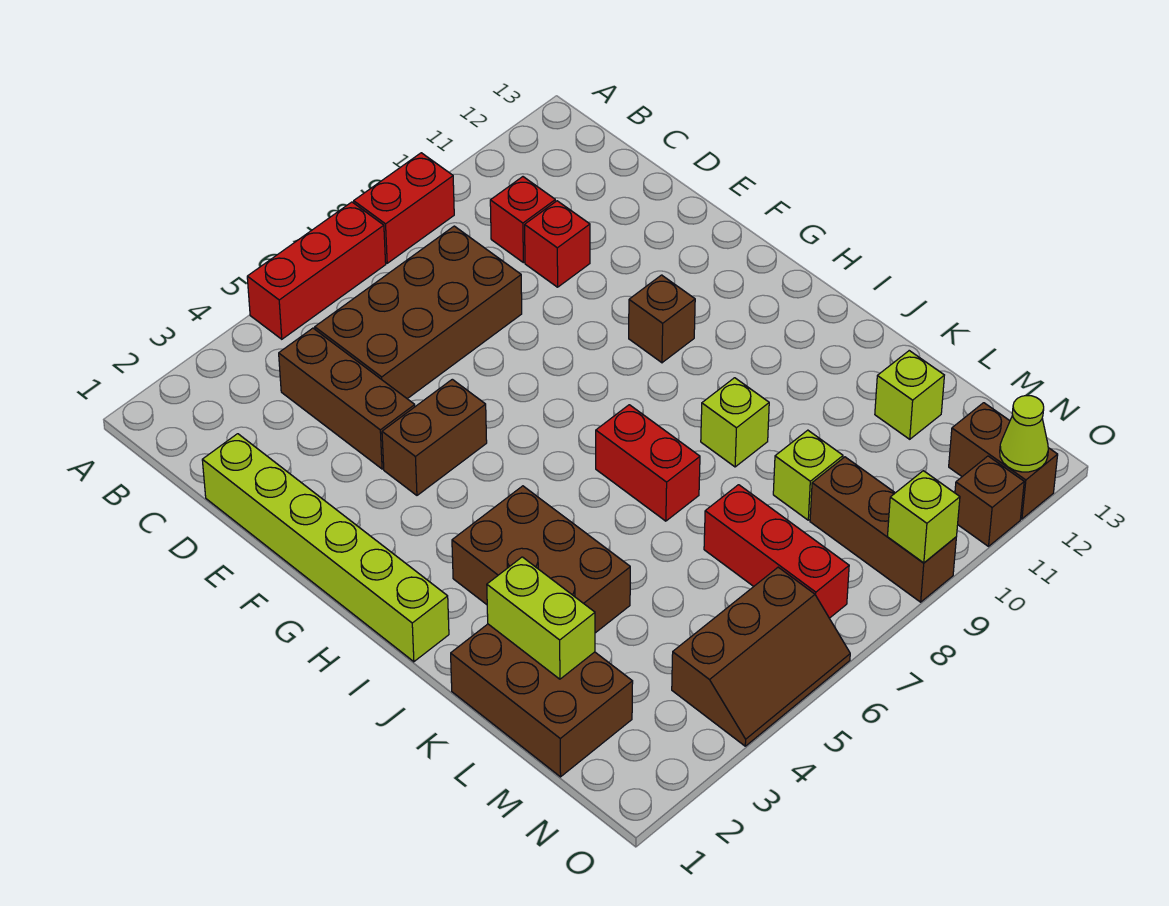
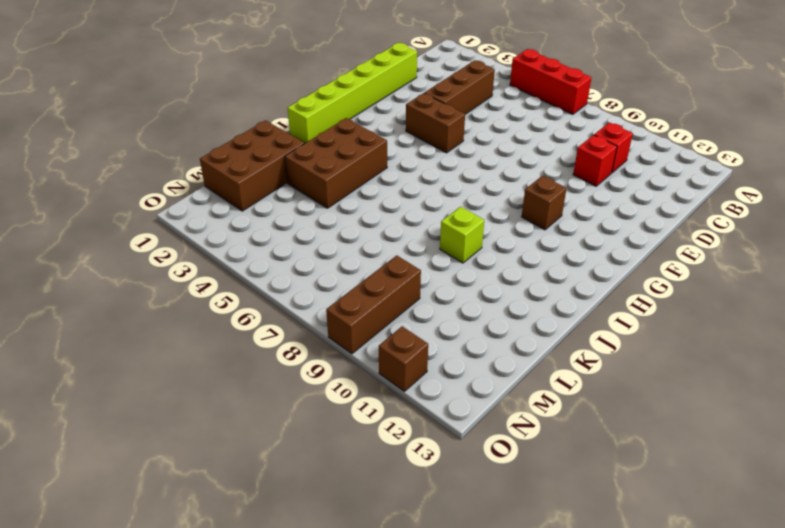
none -> red brick A8:A9 level 1
none -> brown brick C5:D8 level 1
none -> red brick I7:J7 level 1

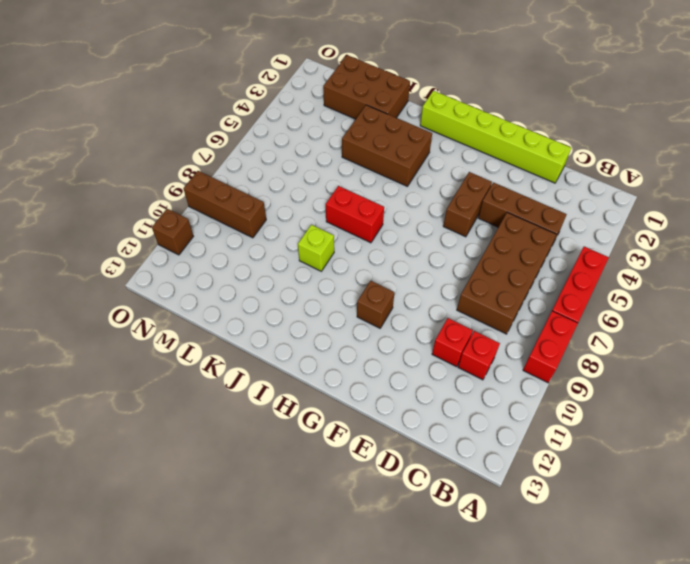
none -> red brick L7:N7 level 1
none -> lime brick L9 level 1
none -> lime brick L12 level 1

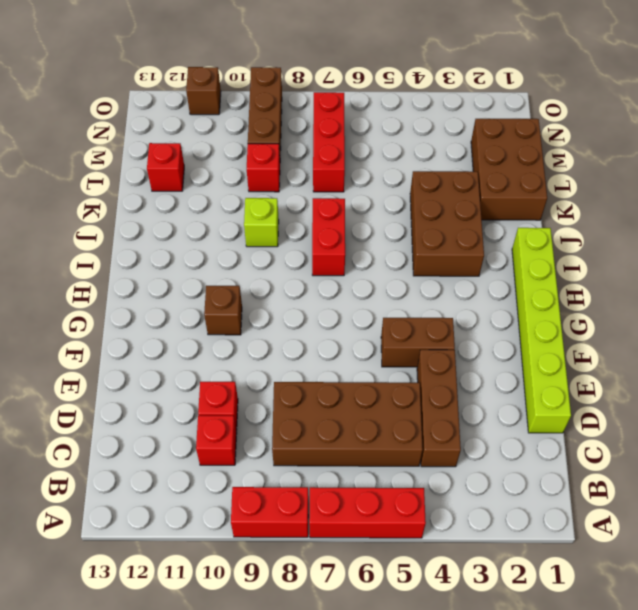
red brick L9 level 1 -> lime brick L9 level 1
red brick L12 level 1 -> lime brick L12 level 1
none -> brown slope N4:O6 level 1 top N
none -> brown brick N12:O12 level 1
none -> lime brick K2:L2 level 2

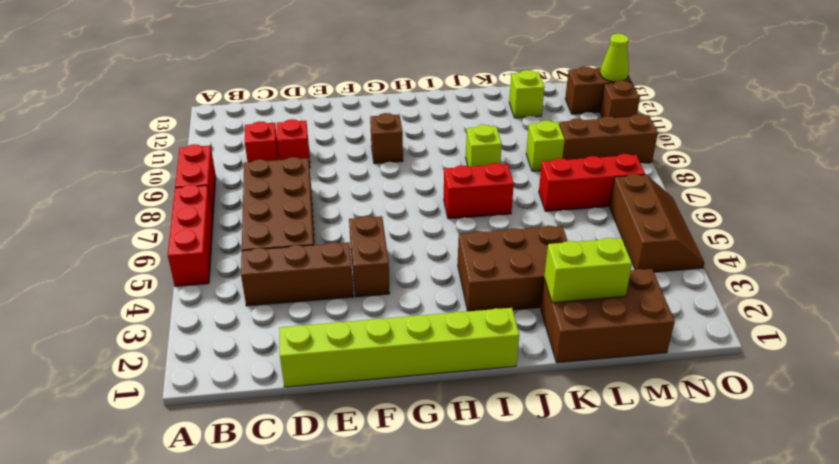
none -> lime brick O9 level 2

